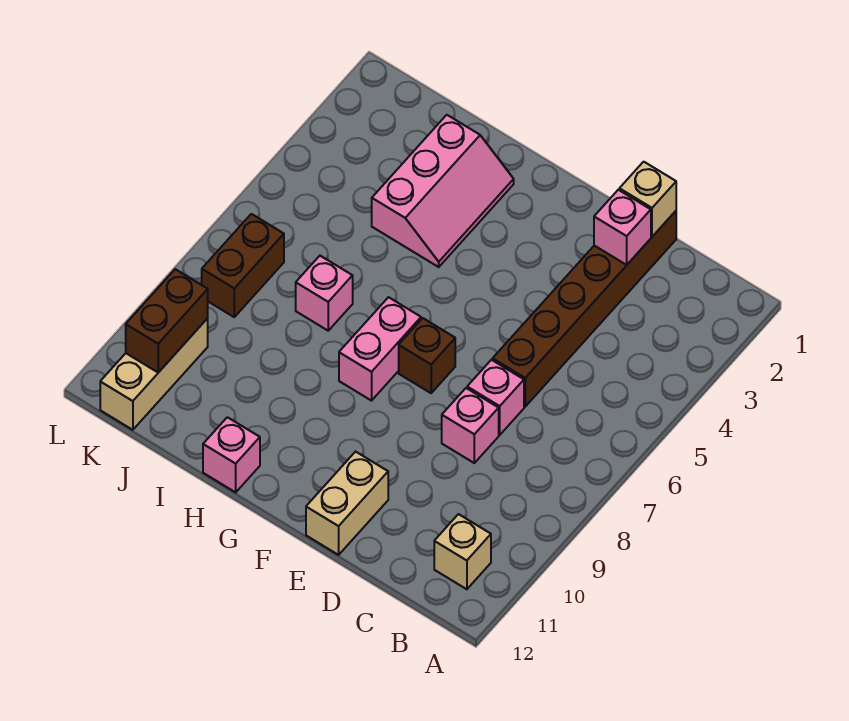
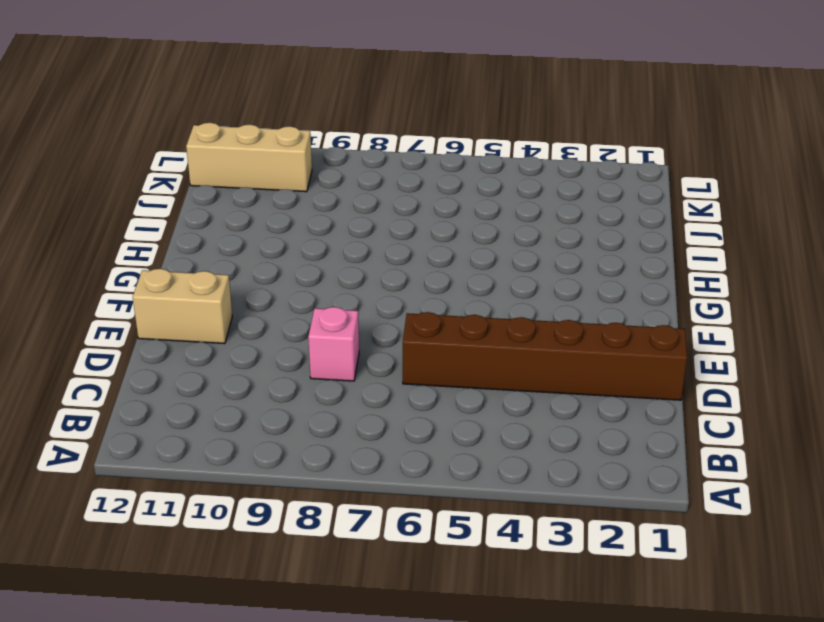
none -> tan brick B11 level 1
none -> pink brick D7 level 1
none -> brown brick F7 level 1

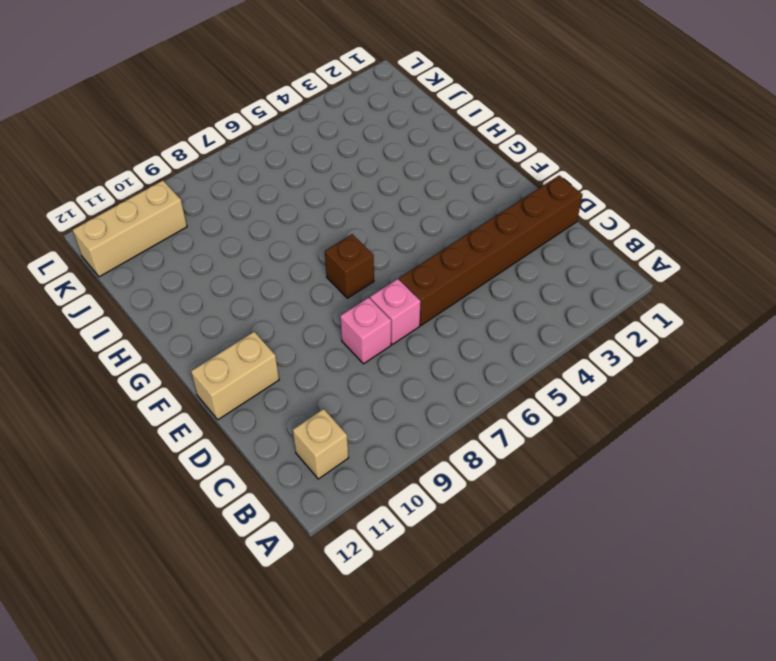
none -> pink brick G7:G8 level 1
none -> pink slope H2:I4 level 1 top I
none -> pink brick H12 level 1

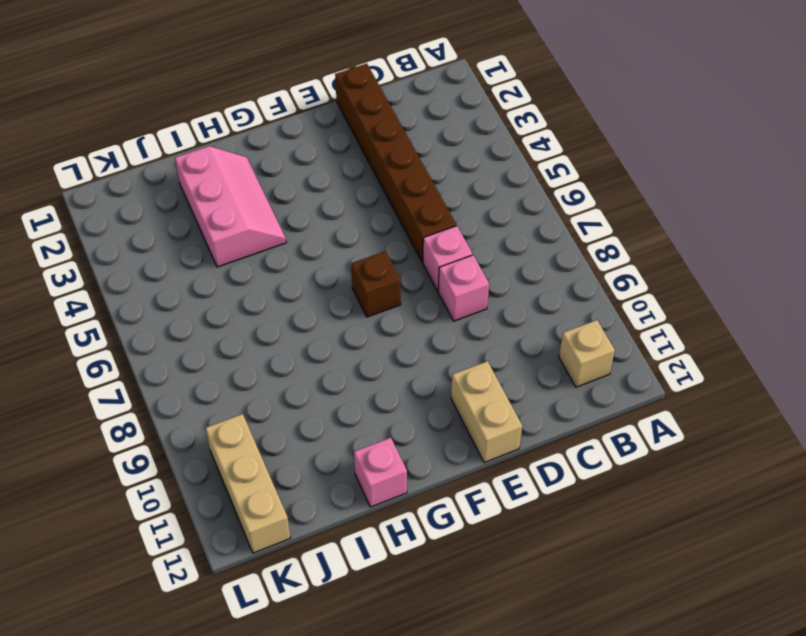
none -> pink brick G7:G8 level 1
none -> pink brick I7 level 1
none -> brown brick K7:K8 level 1

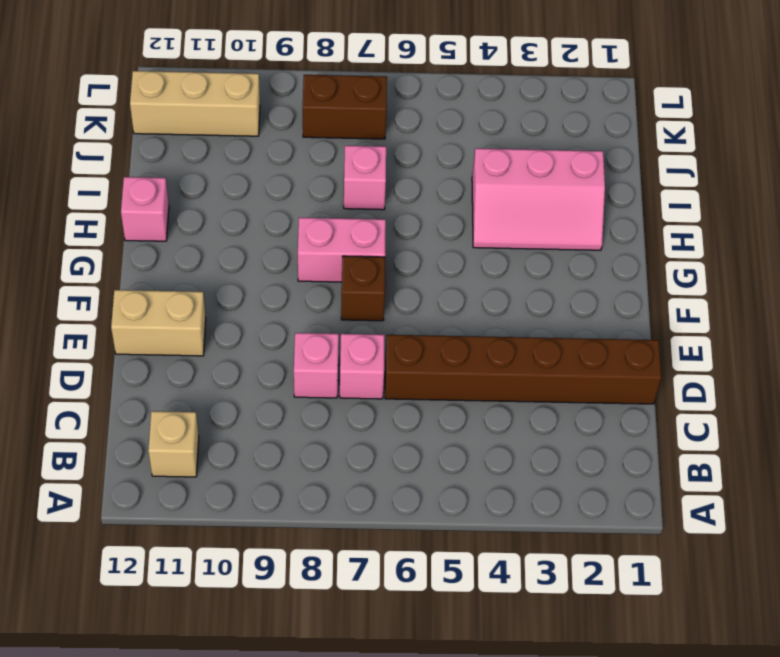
none -> tan brick D1 level 2
none -> pink brick D2 level 2
none -> brown brick K10:K11 level 2

